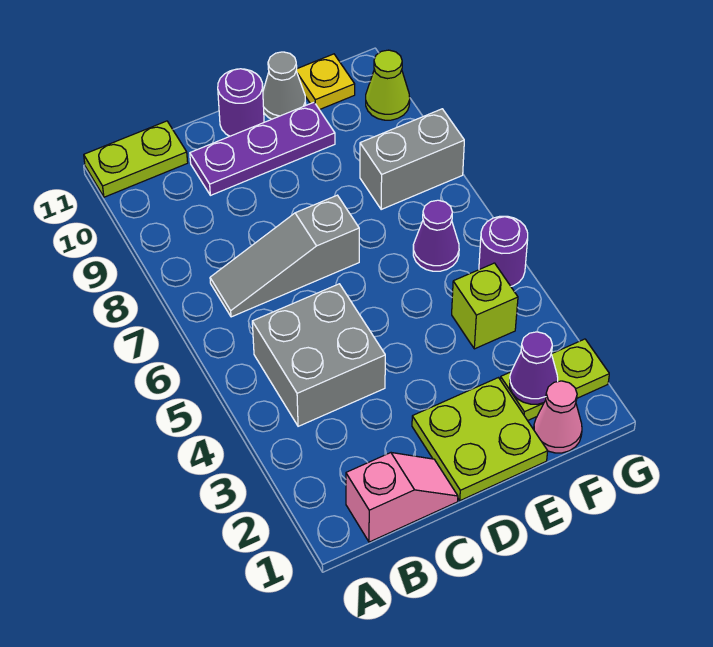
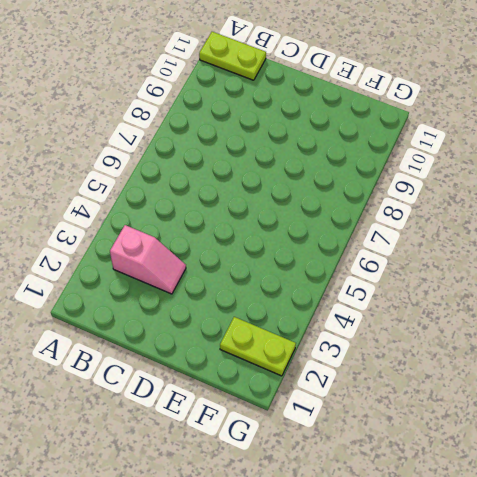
pink slope B3:C3 level 1 top B -> pink slope B1:C1 level 1 top B
none -> grey brick B4:C5 level 1
none -> grey slope B7:D7 level 1 top D
none -> purple plate C10:E10 level 1

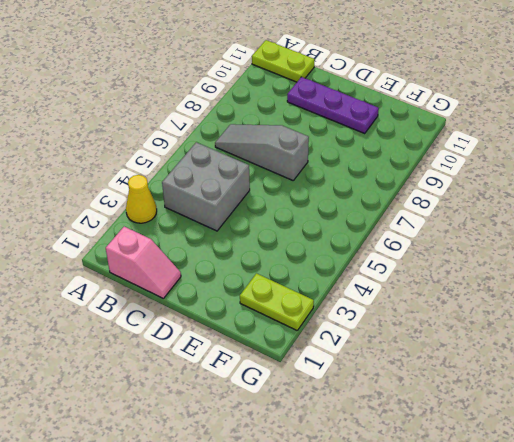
yellow cone A3 level 1 -> none
none -> lime plate D1:E2 level 1
none -> purple round brick D11 level 1
none -> grey cone E11 level 1

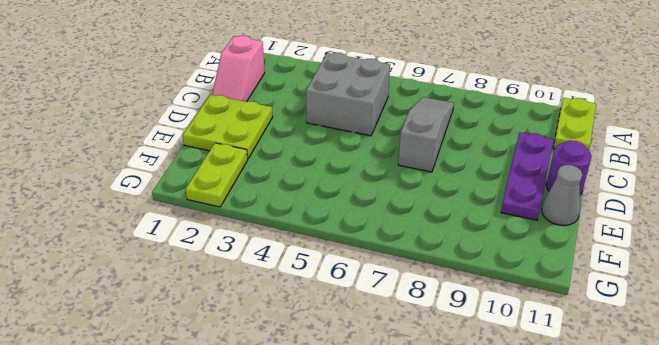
none -> pink cone F1 level 1
none -> lime brick F4 level 1
none -> purple cone F6 level 1

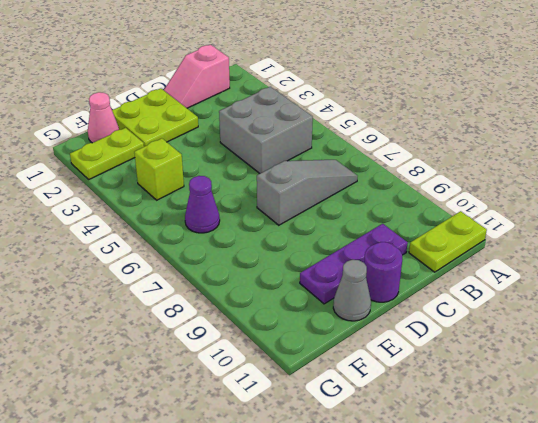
none -> grey brick F8:G8 level 1
none -> yellow plate F11 level 1
none -> purple round brick G5 level 1

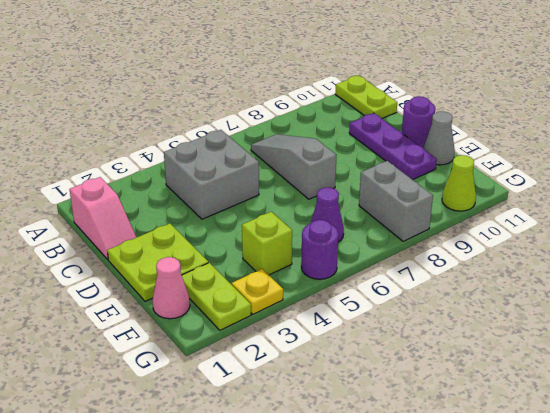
yellow plate G3 level 1 -> yellow plate F11 level 1
none -> purple cone F2 level 2

